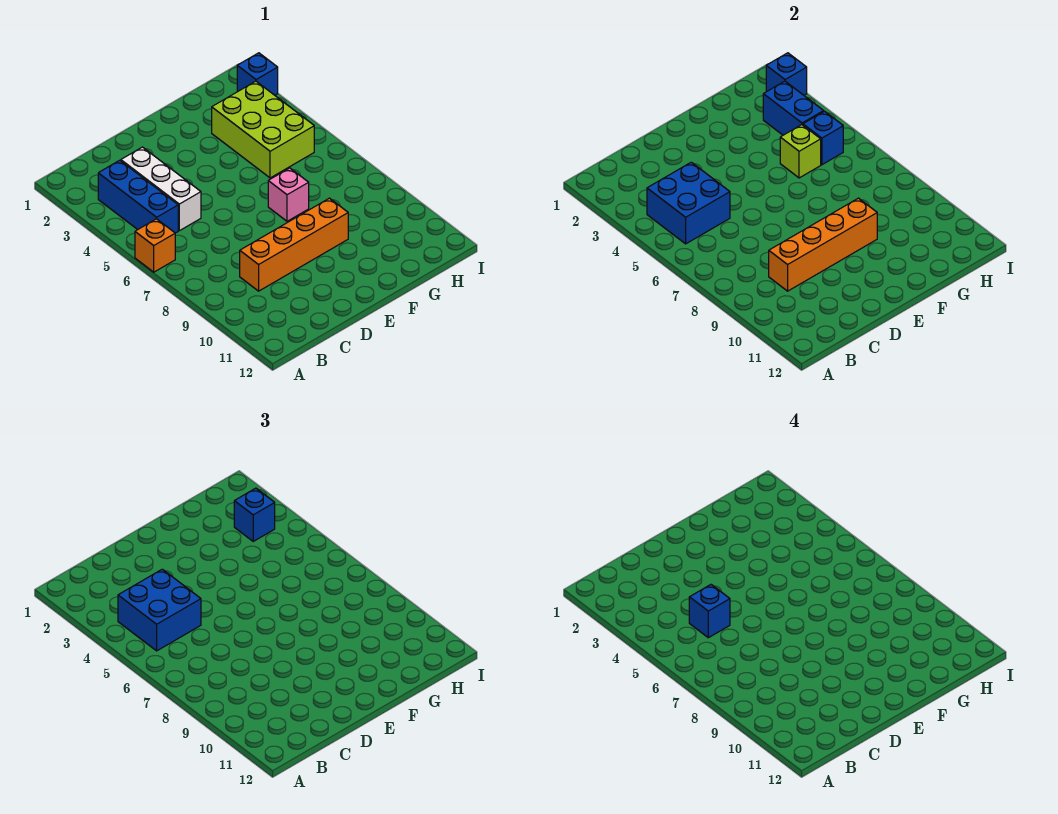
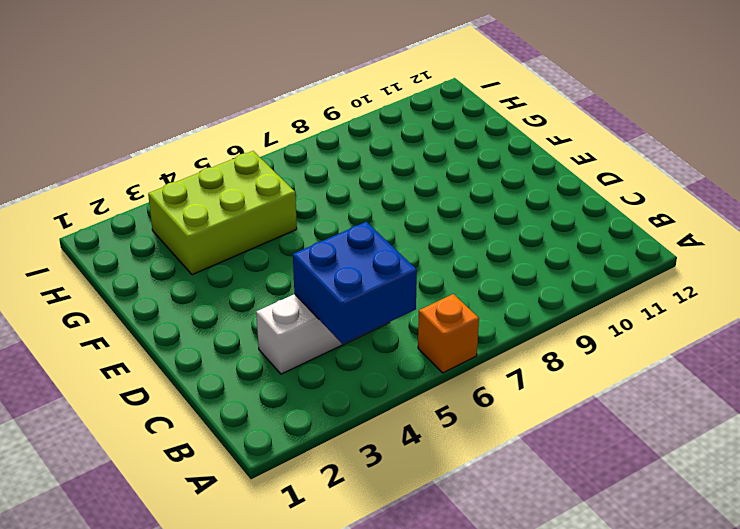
none -> blue brick B3:B5 level 1
none -> orange brick C9:F9 level 1
none -> pink brick F7 level 1

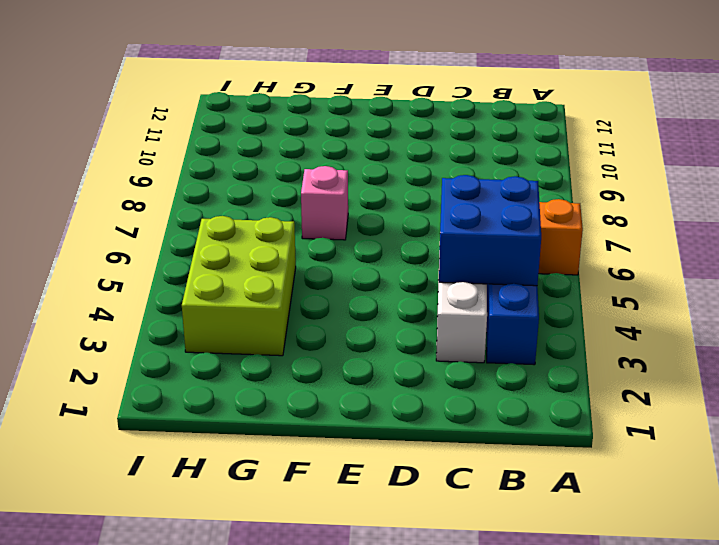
none -> orange brick C9:F9 level 1
none -> blue brick I2 level 1
none -> orange brick C9:F9 level 2

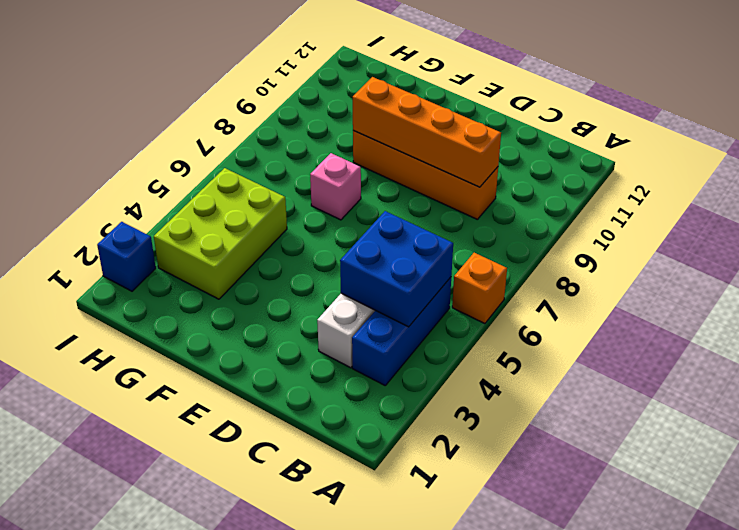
none -> lime brick G5 level 2
none -> blue brick H3:H4 level 2
none -> blue brick H5 level 2

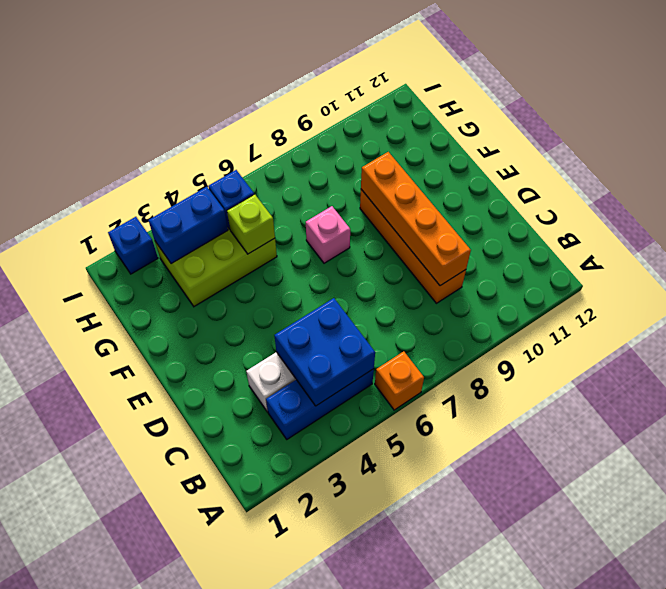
none -> blue brick I2 level 2
none -> blue brick B4:C5 level 3
none -> blue brick H3 level 3

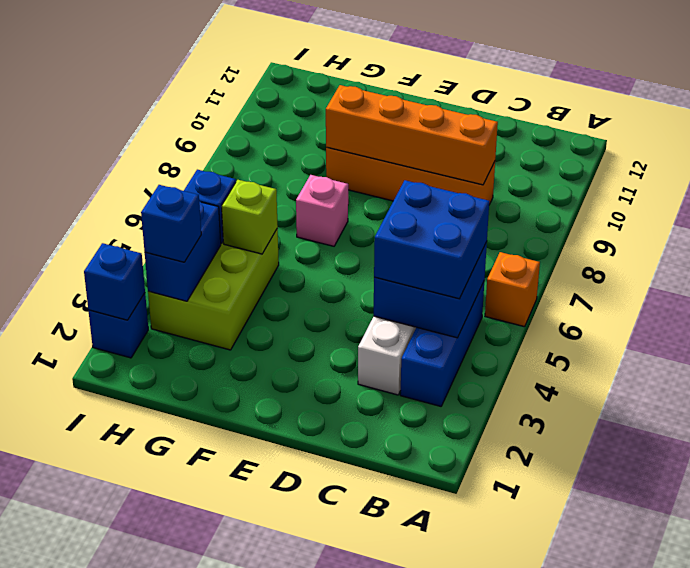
none -> blue brick C5 level 4

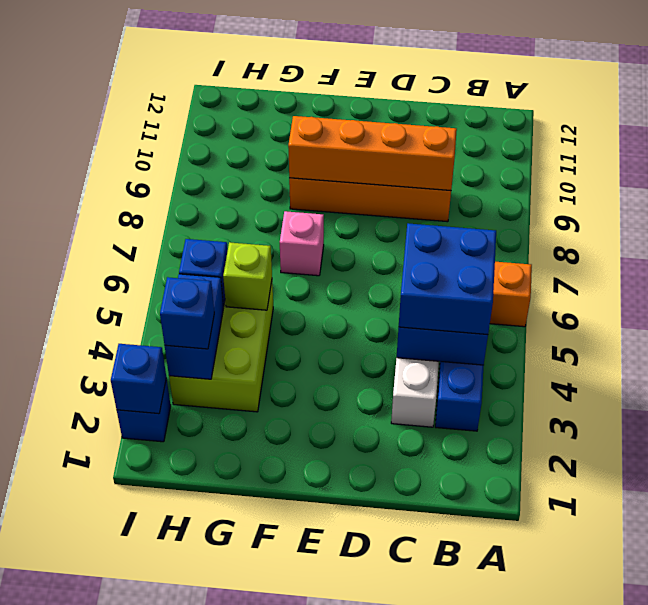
none -> blue brick C5 level 4

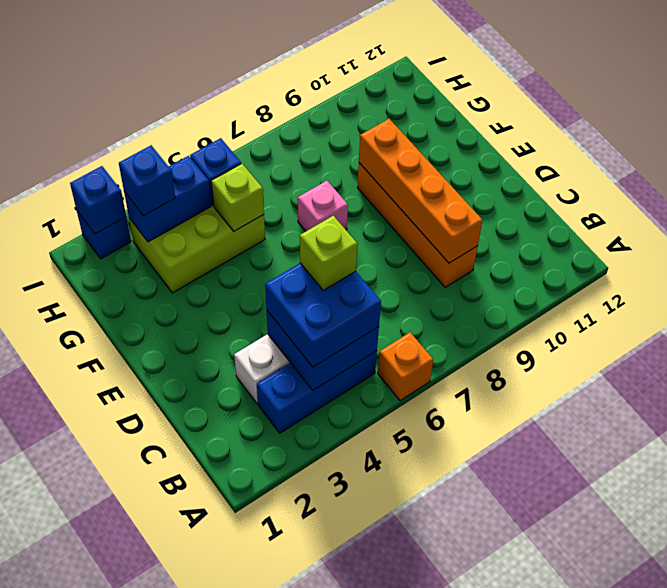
lime brick C5 level 4 -> blue brick C5 level 4

